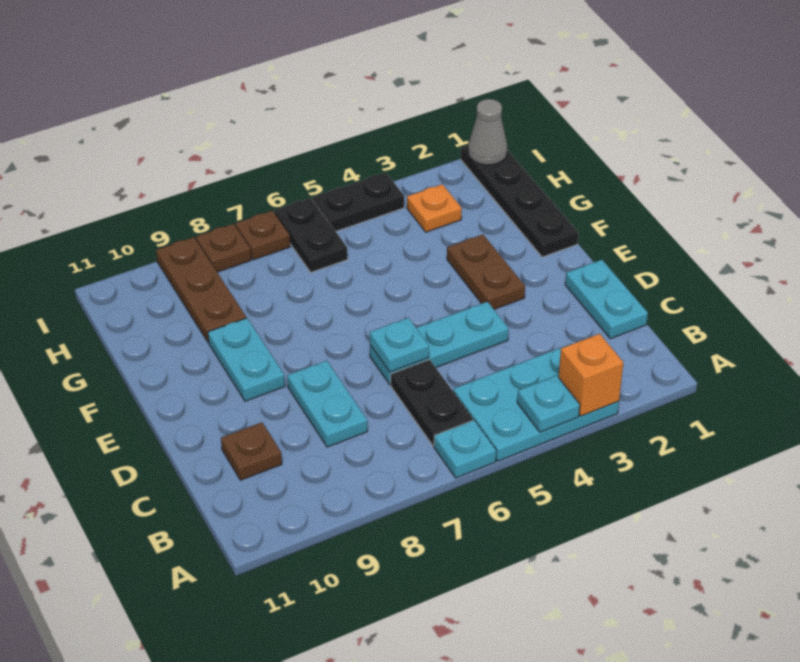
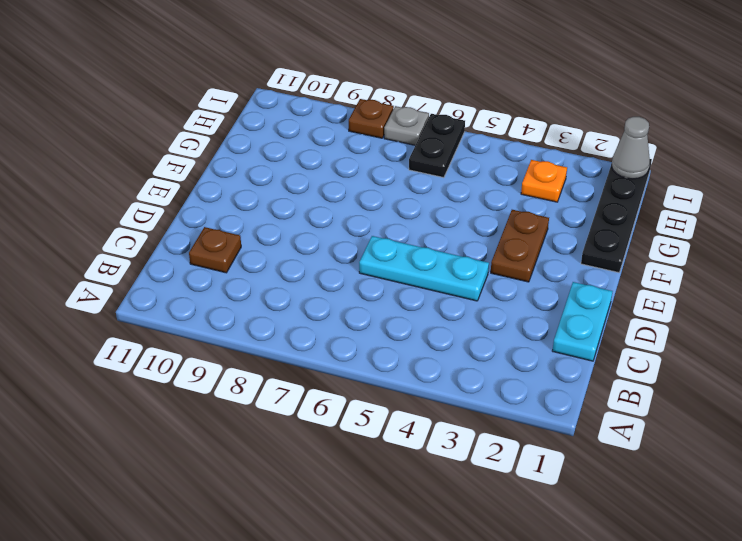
grey plate I7 level 1 -> brown plate I7 level 1
none -> cyan plate A3:B5 level 1
none -> cyan plate A6 level 1
none -> black plate B6:C6 level 1

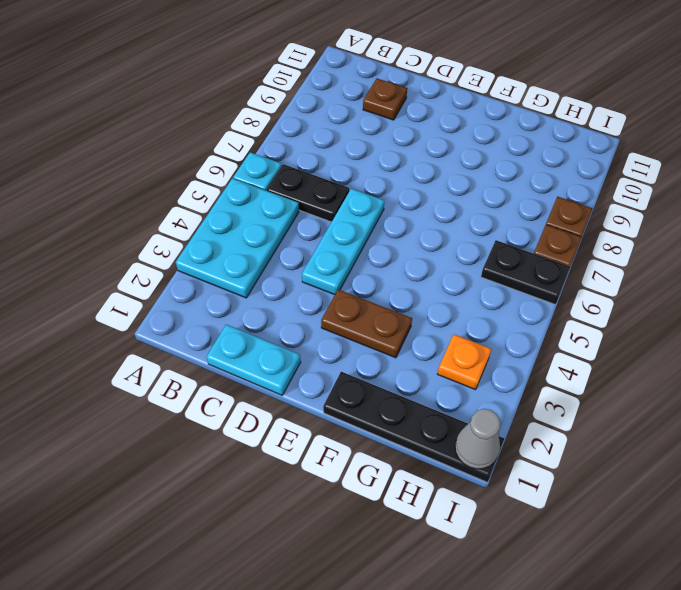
none -> cyan plate C8:D8 level 1
none -> cyan plate E9:F9 level 1
none -> brown plate G9:I9 level 1

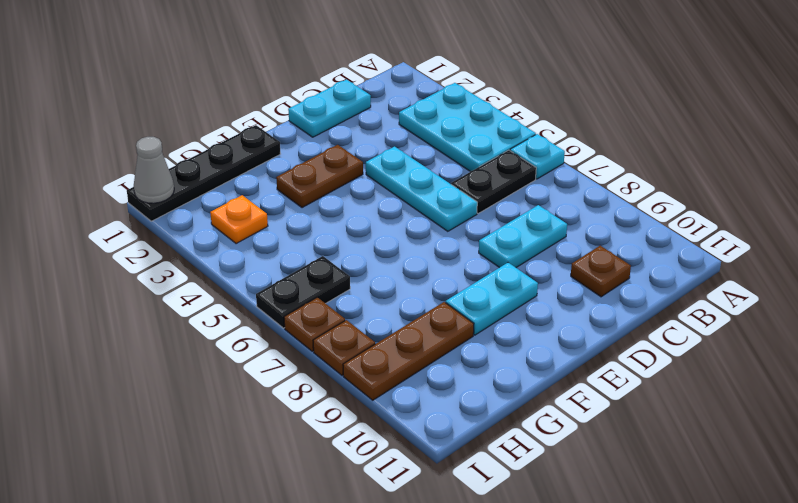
none -> black plate I4:I5 level 1
none -> orange brick A3 level 2
none -> cyan plate A4 level 2

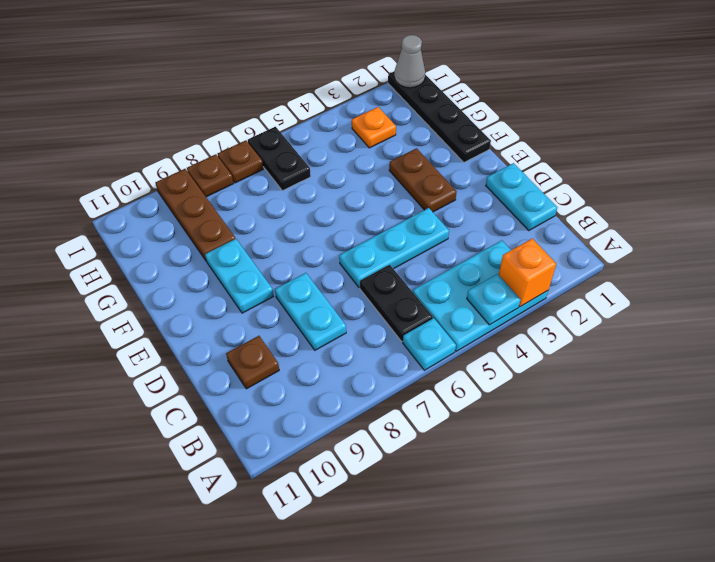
none -> black plate I4:I5 level 1
none -> cyan plate D6 level 2

